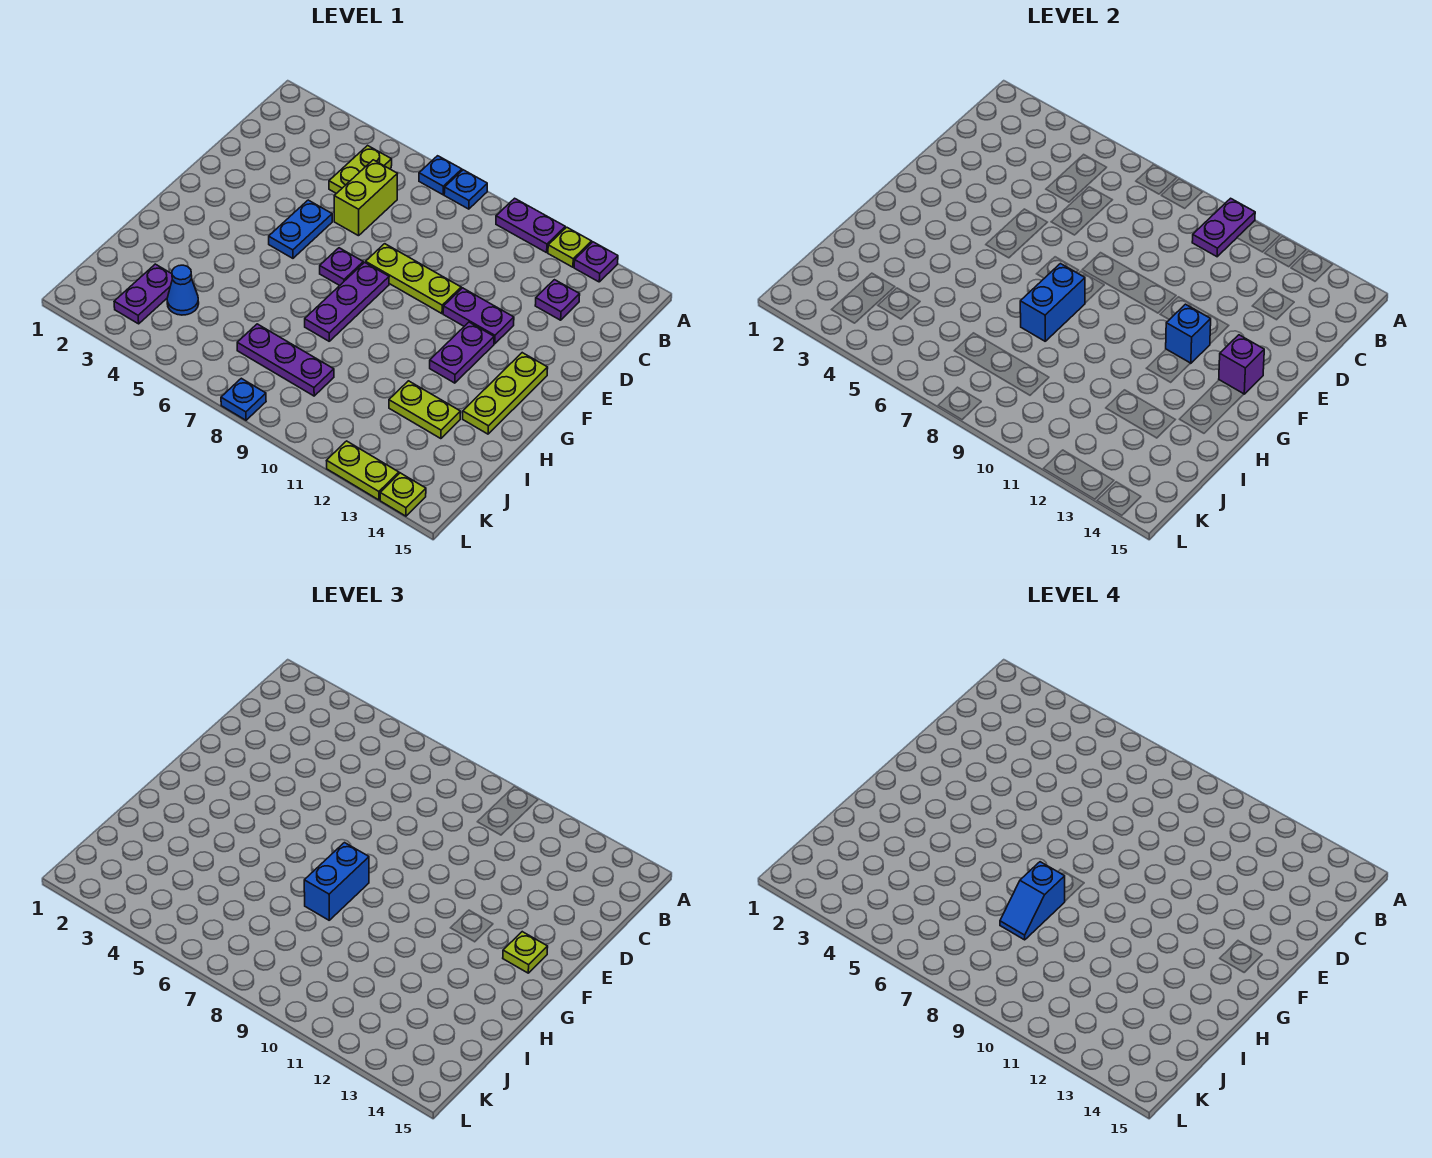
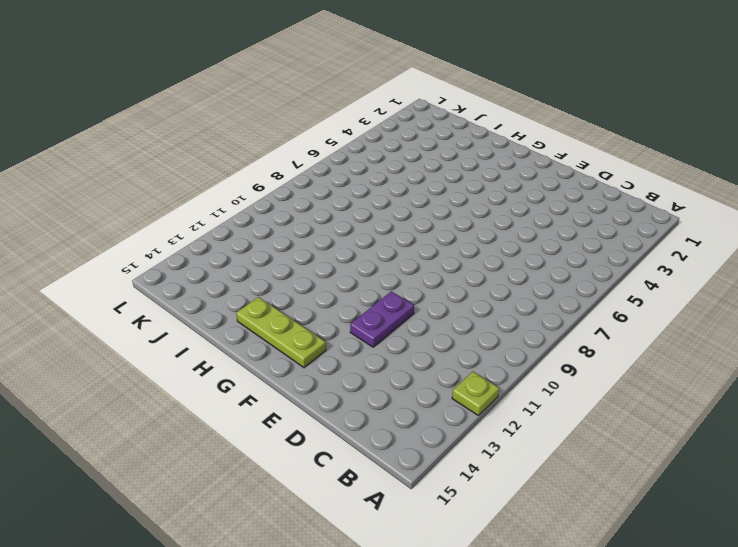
none -> blue plate A7 level 1
none -> blue plate A8 level 1
none -> purple plate A10:A11 level 1

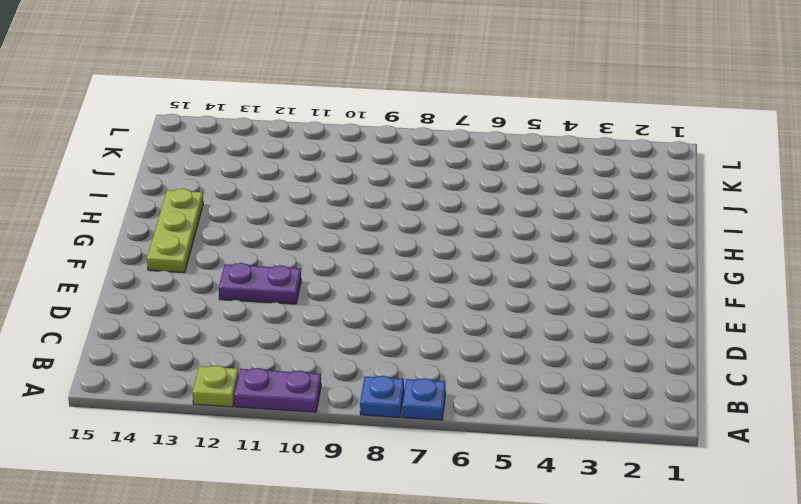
none -> purple plate A13 level 1
none -> lime plate B5:C5 level 1
none -> lime brick C6:D6 level 1

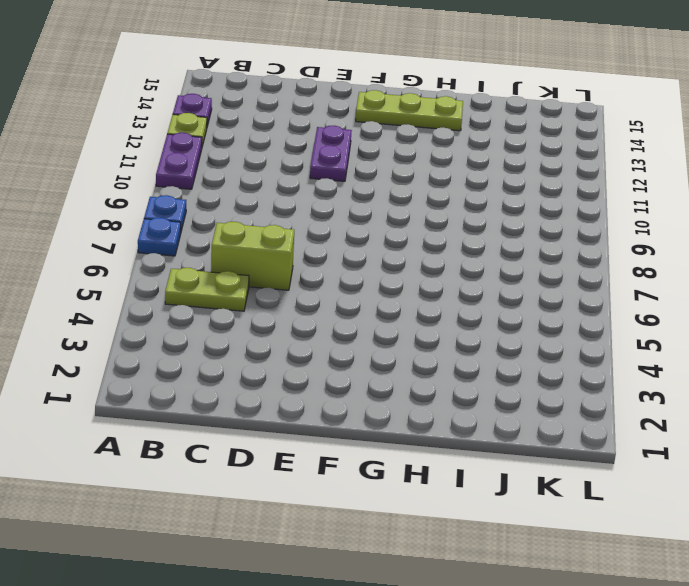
none -> purple plate C13 level 1
none -> blue plate E5:F5 level 1
none -> lime plate E8:E10 level 1

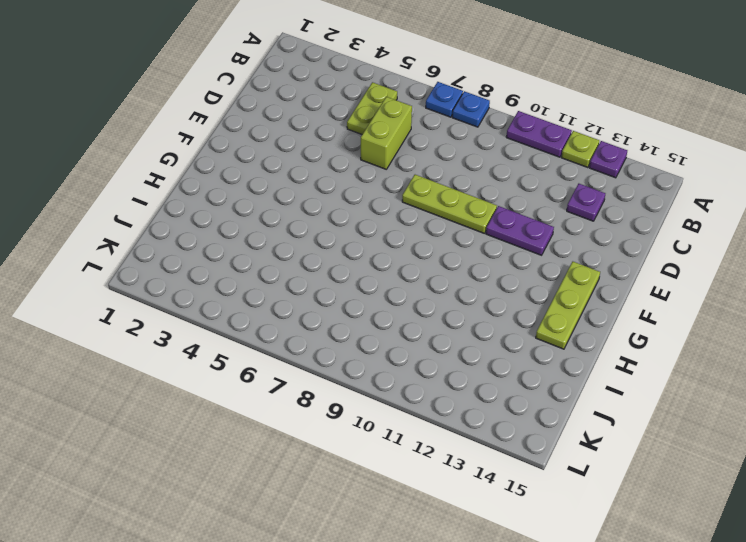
none -> blue plate E5:F5 level 1
none -> purple plate F7 level 1
none -> purple plate F8:H8 level 1

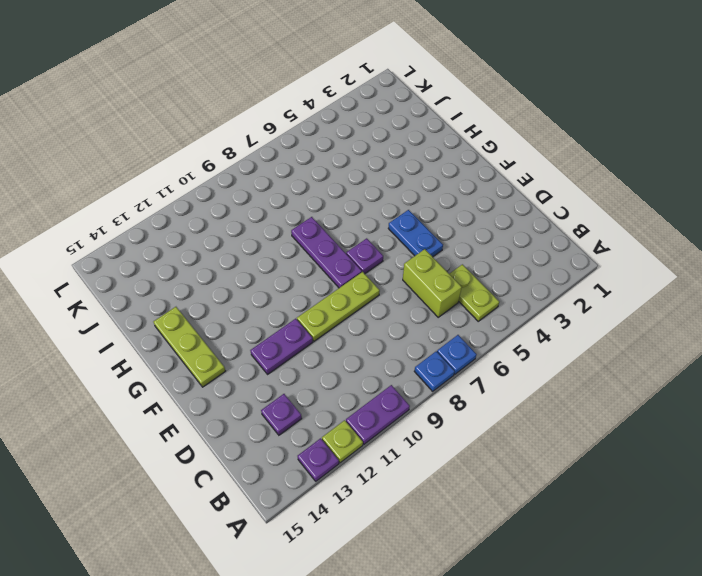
none -> purple plate F12:G12 level 1
none -> lime plate I12:I13 level 1
none -> purple plate J3:K3 level 1

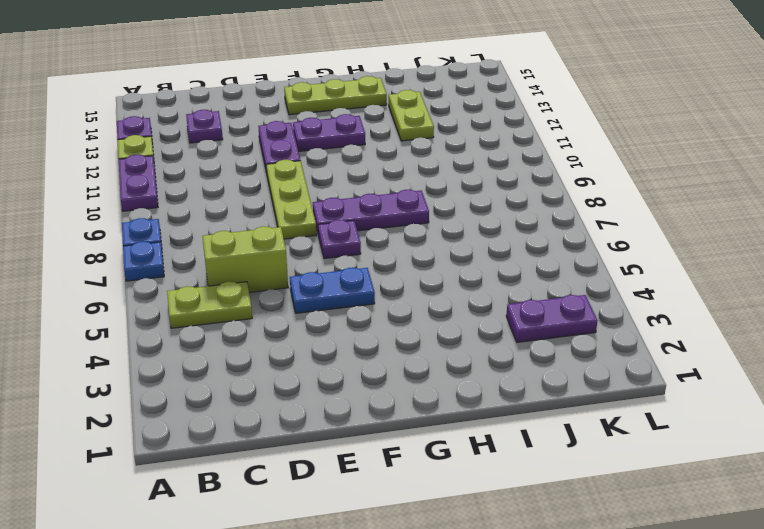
none -> blue cone J4 level 1
none -> purple plate J7:J9 level 1
none -> blue plate L8 level 1

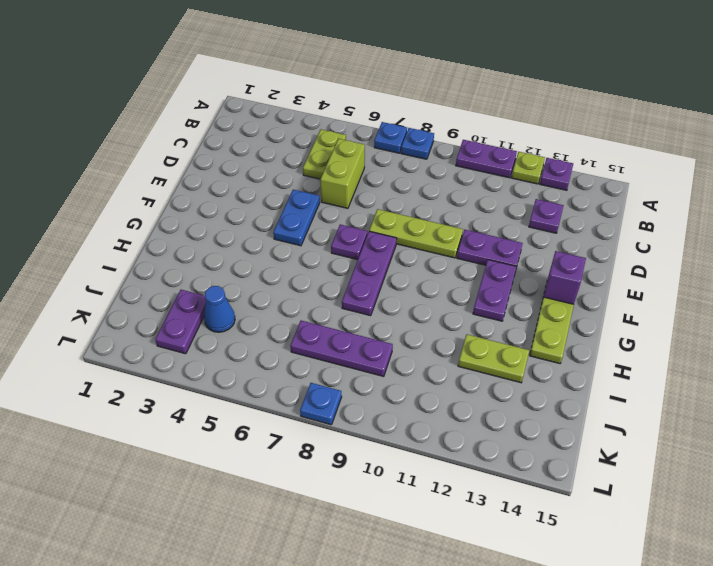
none -> lime plate L12:L13 level 1
none -> lime plate L14 level 1
none -> purple plate A10:B10 level 2

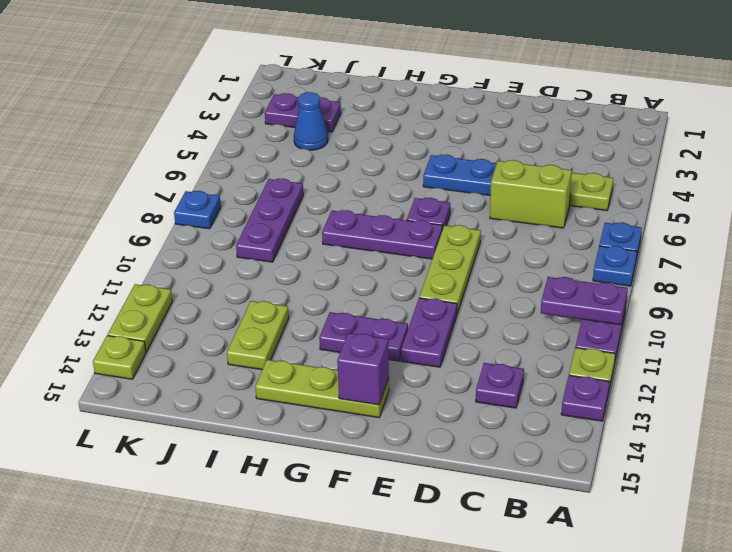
none -> blue brick F12 level 2
none -> blue brick G8:H8 level 2
none -> lime plate F14 level 3

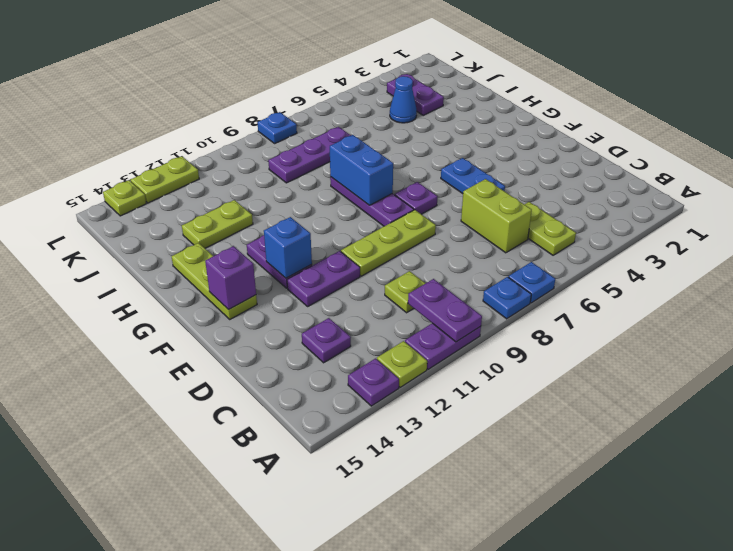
lime plate C10 level 1 -> lime plate F14 level 3
none -> blue brick G8:H8 level 3
none -> blue slope H8:I8 level 4 top H

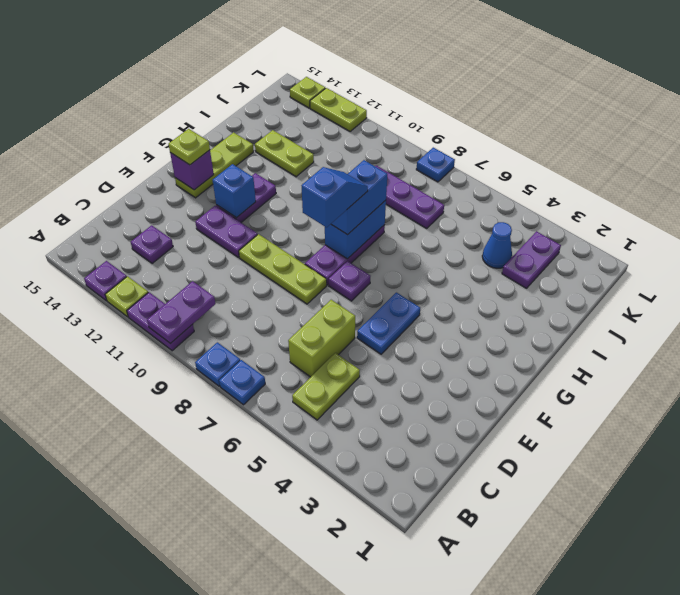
blue slope F8:G8 level 4 top F -> blue slope H8:I8 level 4 top H

